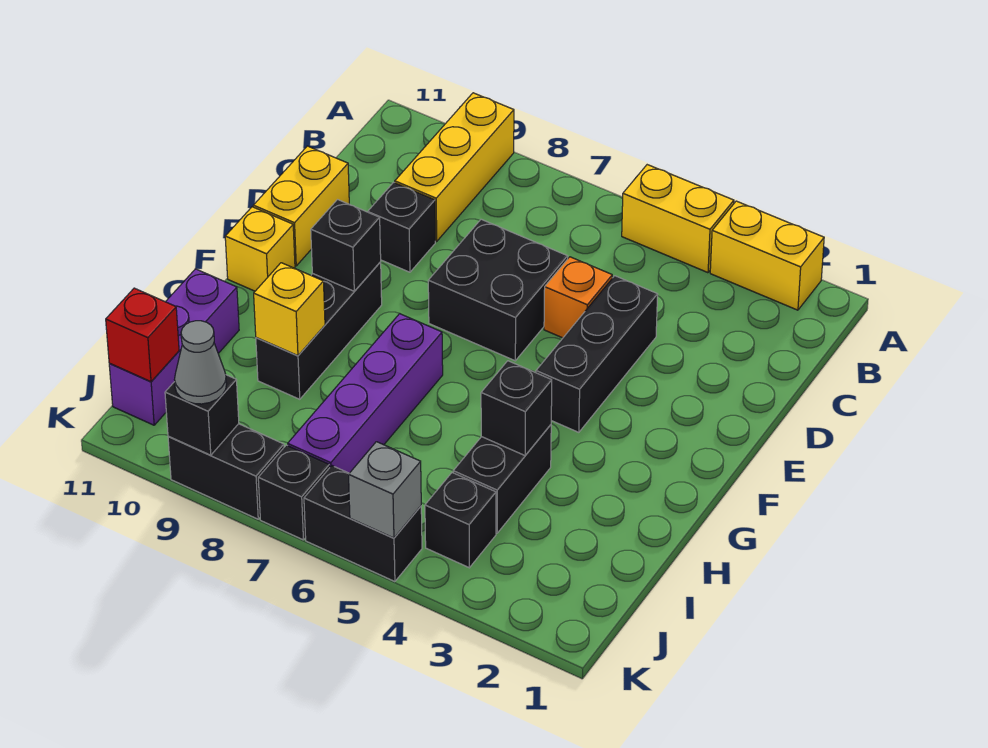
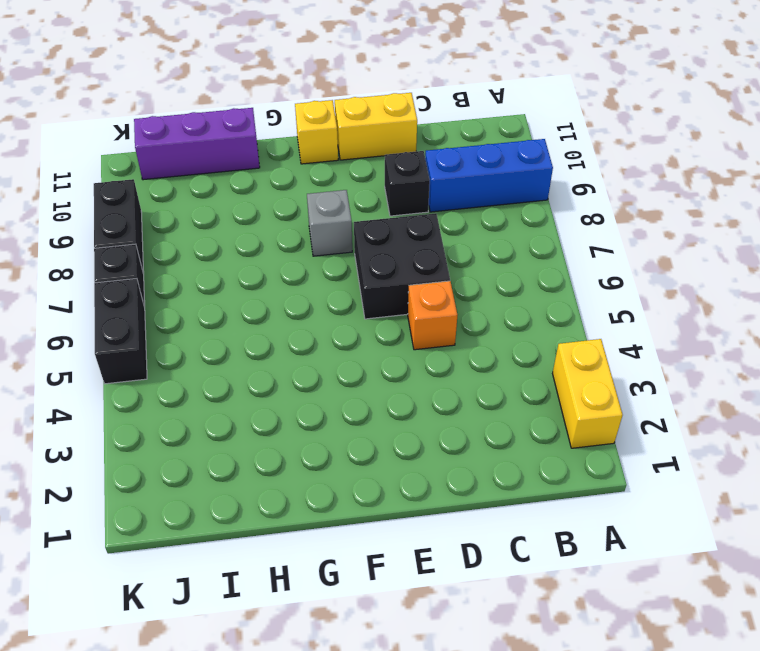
blue brick A9:C9 level 1 -> yellow brick A9:C9 level 1
grey brick F8 level 1 -> grey brick K5 level 2
none -> yellow brick A4:A5 level 1
none -> black brick D4:F4 level 1
none -> black brick F9:H9 level 1

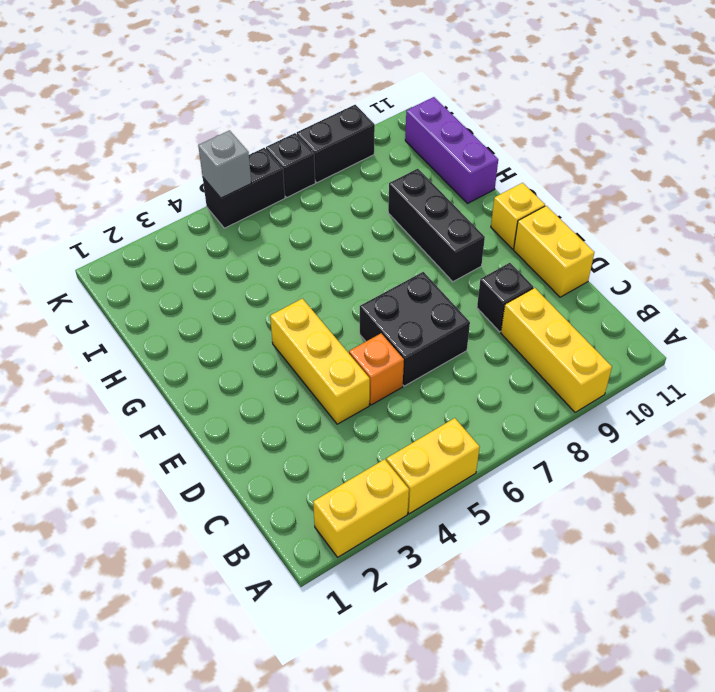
yellow brick D4:F4 level 1 -> black brick D4:F4 level 1
none -> purple brick G7:J7 level 1
none -> black brick H4:I4 level 1
none -> black brick J4 level 1

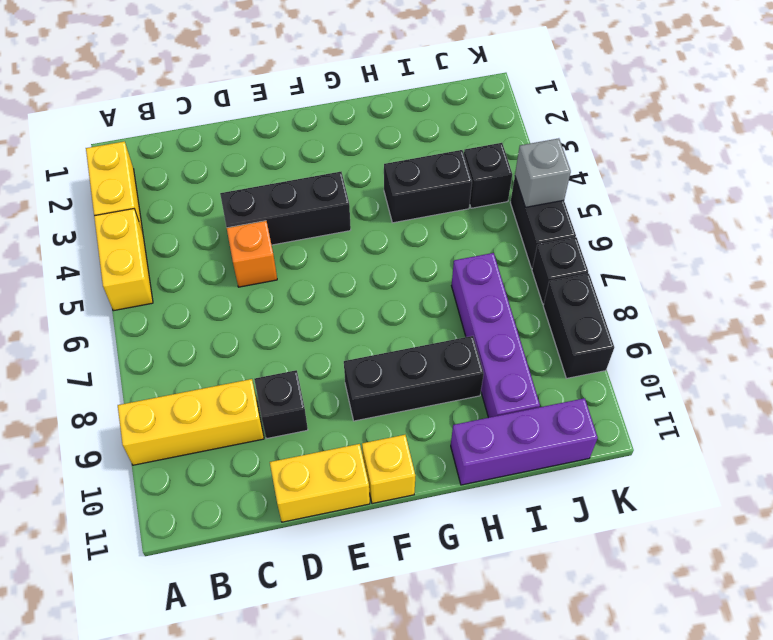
purple brick I7:I10 level 1 -> purple brick G7:J7 level 1
none -> black brick D6:E7 level 1
none -> black brick F9 level 2
none -> black brick H4 level 2

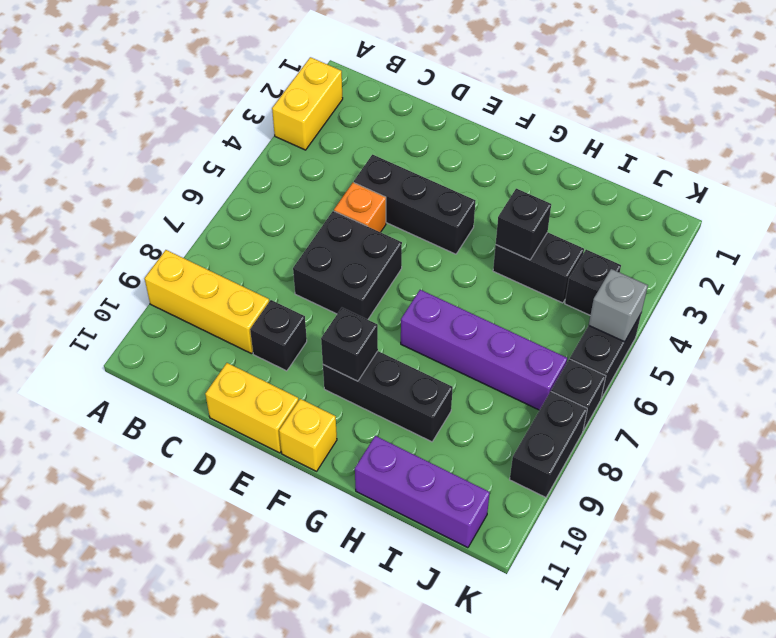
none -> yellow brick A4:A5 level 1
none -> yellow brick H9 level 2
none -> red brick J11 level 2

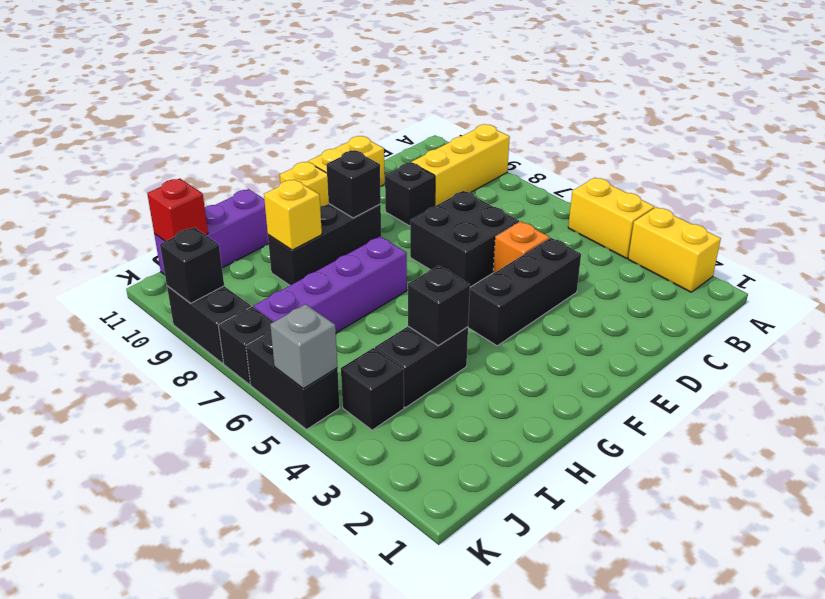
none -> grey cone K9 level 3

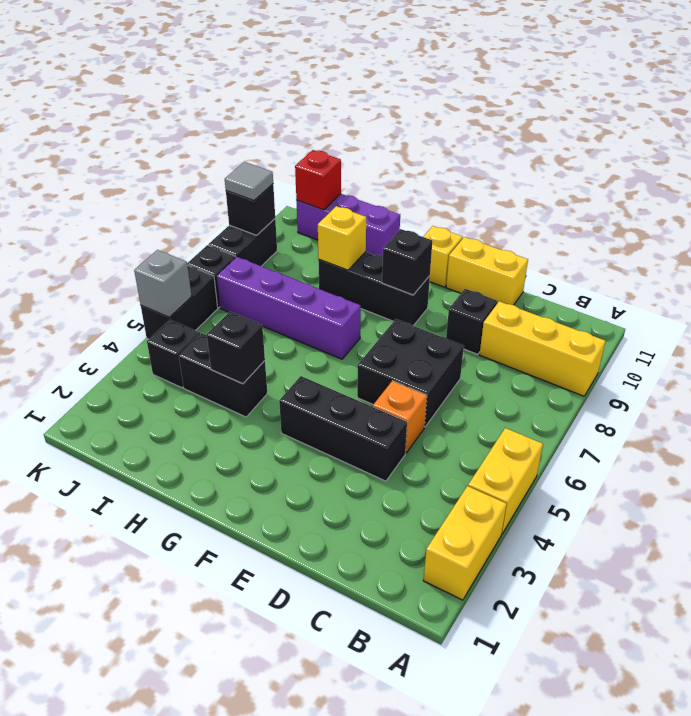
grey tile K9 level 3 -> grey cone K9 level 3

